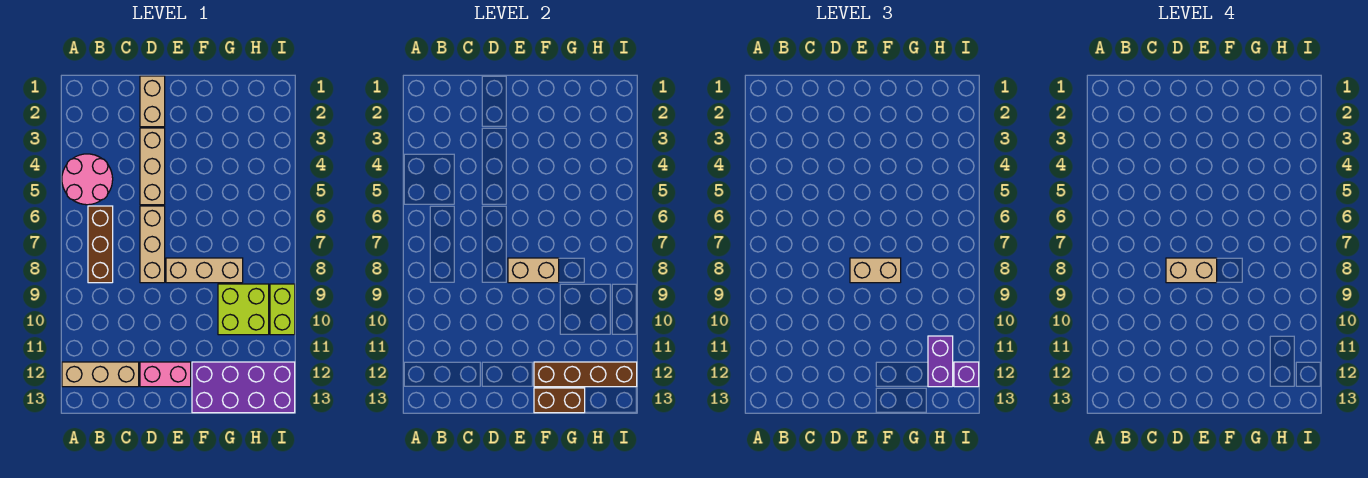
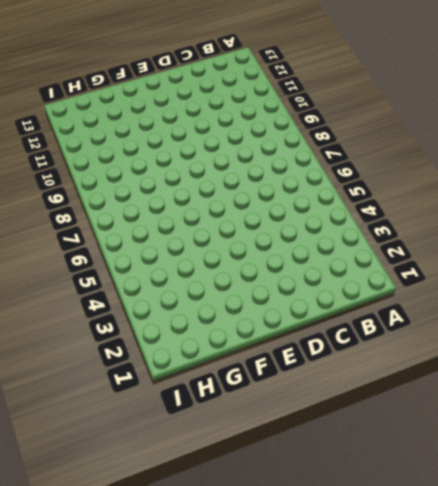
none -> pink round brick A4:B5 level 1
none -> tan brick A12:C12 level 1
none -> brown brick B6:B8 level 1

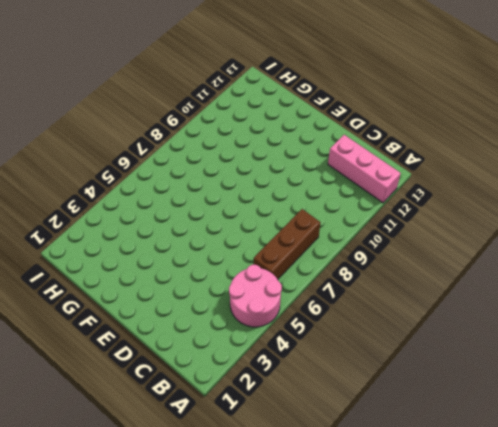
pink brick A12:C12 level 1 -> tan brick A12:C12 level 1
none -> tan brick D1:D2 level 1
none -> tan brick D3:D5 level 1
none -> tan brick D6:D8 level 1

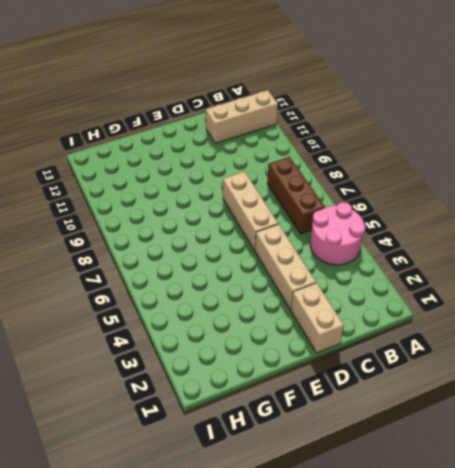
none -> pink brick D12:E12 level 1
none -> tan brick E8:G8 level 1
none -> purple brick F12:I13 level 1

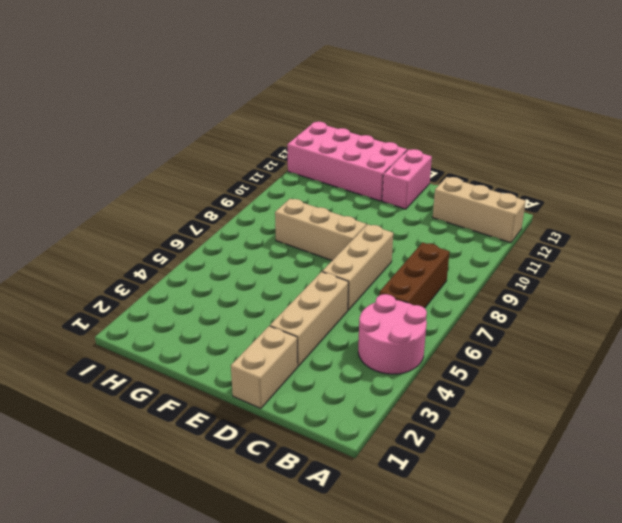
pink brick E12:E13 level 1 -> pink brick D12:E12 level 1
pink brick F12:I13 level 1 -> purple brick F12:I13 level 1
none -> lime brick G9:H10 level 1
none -> lime brick I9:I10 level 1
none -> tan brick E8:F8 level 2

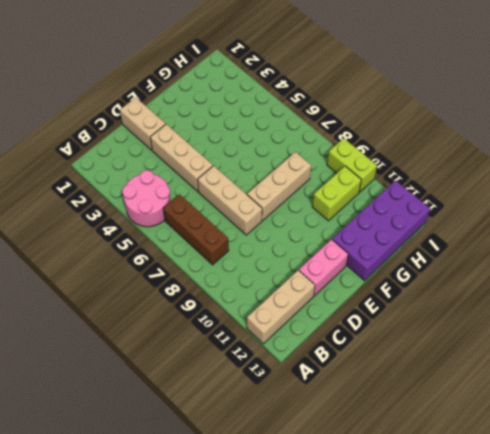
lime brick G10:H10 level 1 -> lime brick G9:H10 level 1
none -> tan brick E8:F8 level 2
none -> brown brick F12:I12 level 2
none -> brown brick F13:G13 level 2

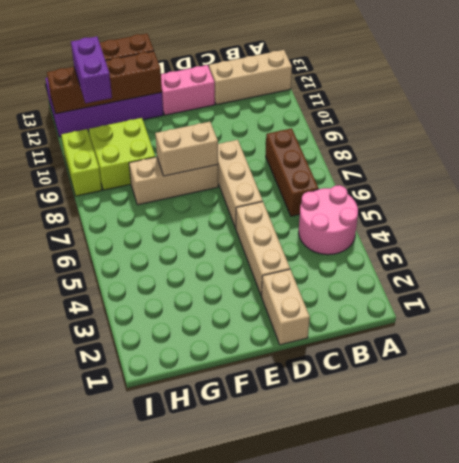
none -> tan brick E8:F8 level 3
none -> purple brick I12 level 3
none -> tan brick D8:E8 level 4

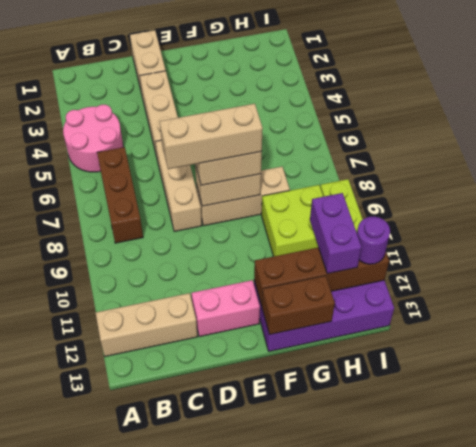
tan brick D8:F8 level 4 -> tan brick D8:E8 level 4
purple round brick I12 level 3 -> purple brick I12 level 3

